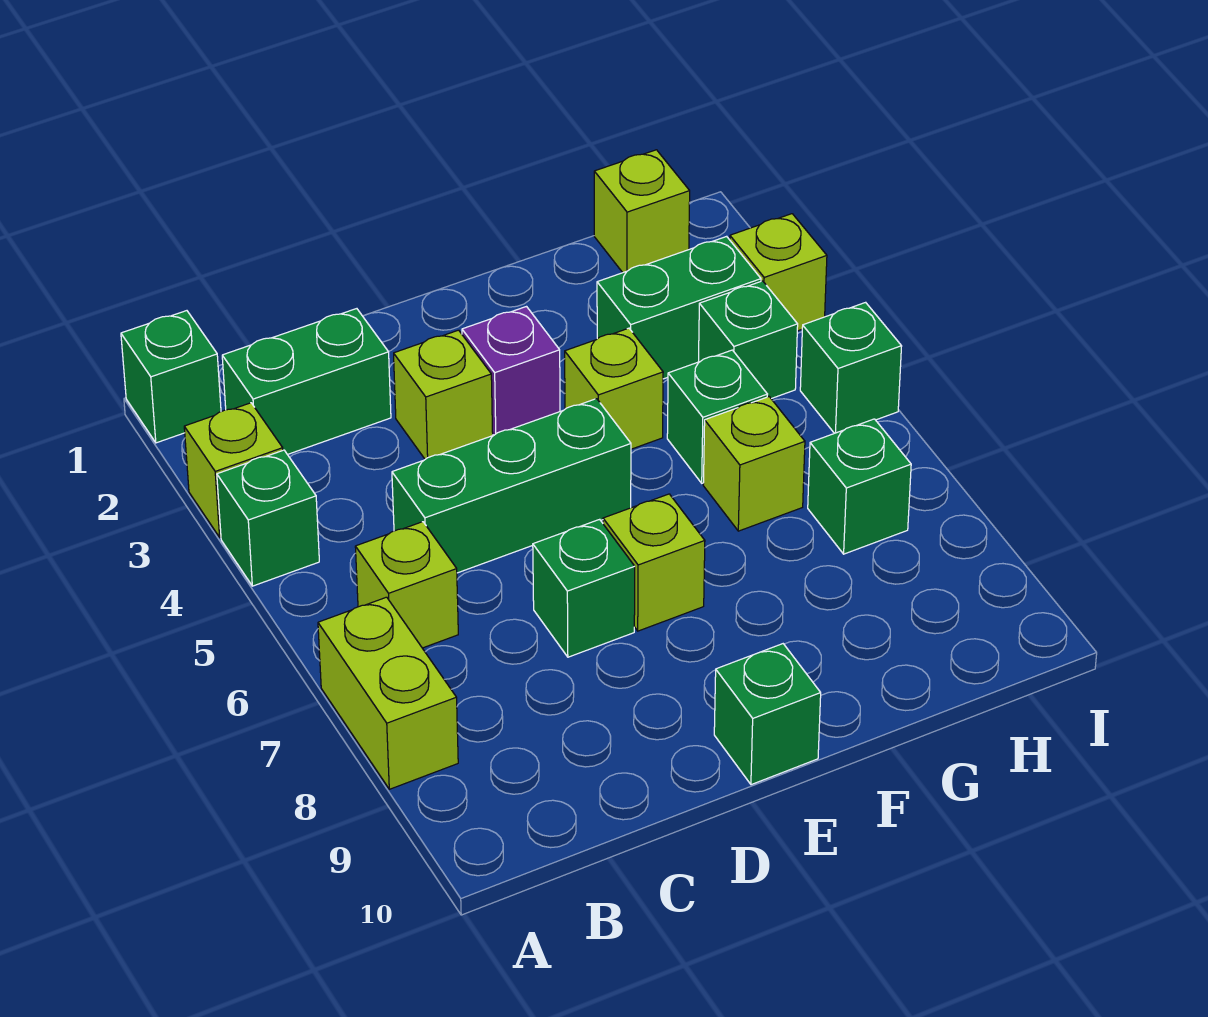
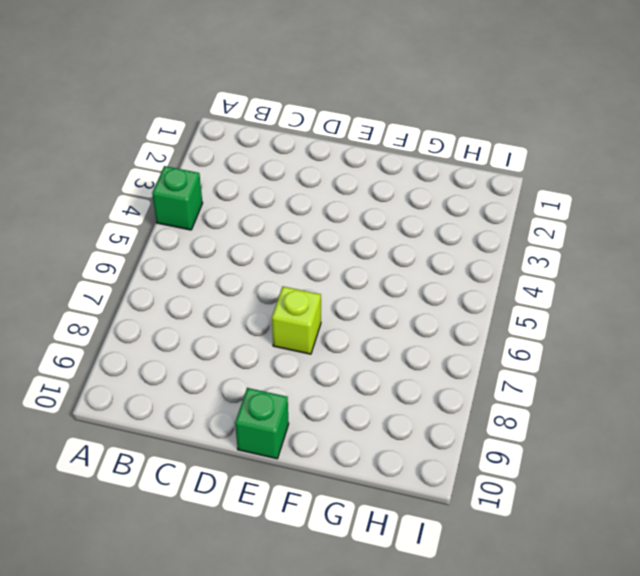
none -> green brick A1 level 1
none -> lime brick A3 level 1
none -> lime brick A7:A8 level 1

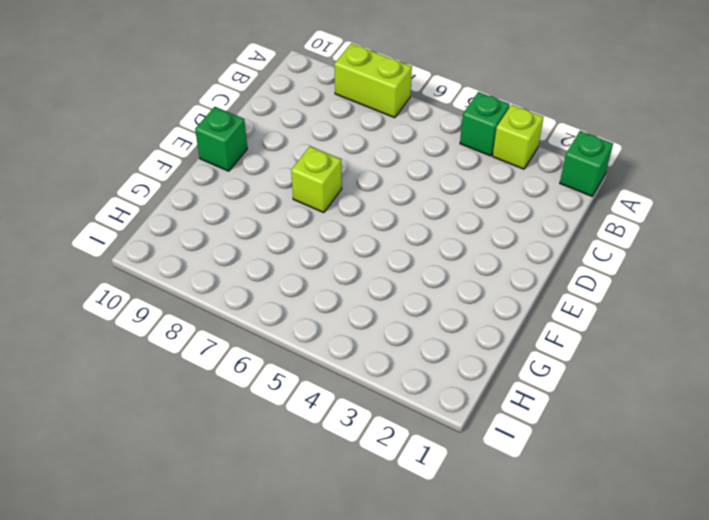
none -> green brick B2:C2 level 1
none -> lime brick B6 level 1
none -> green brick C5:E5 level 1

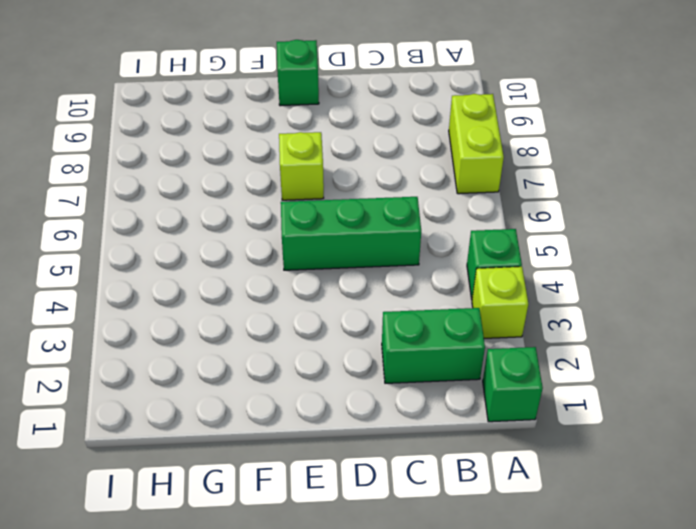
none -> lime brick B6 level 1
none -> lime brick D3 level 1
none -> green brick D7 level 1

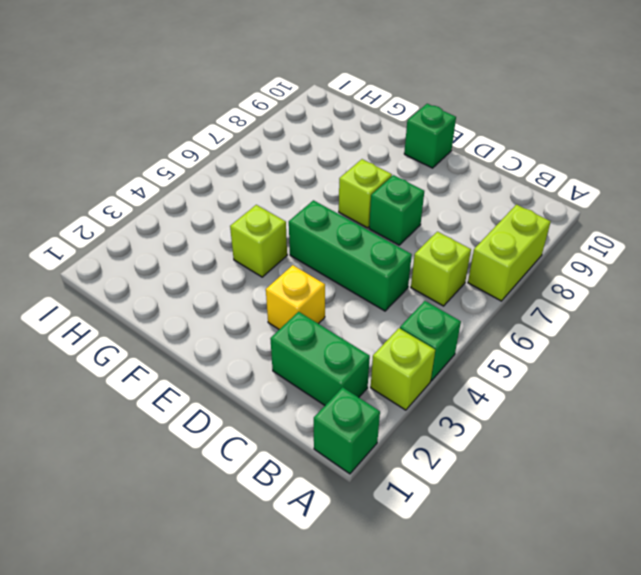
yellow brick D3 level 1 -> lime brick D3 level 1
none -> purple brick E3 level 1
none -> green brick G3:H3 level 1
none -> green brick G5 level 1

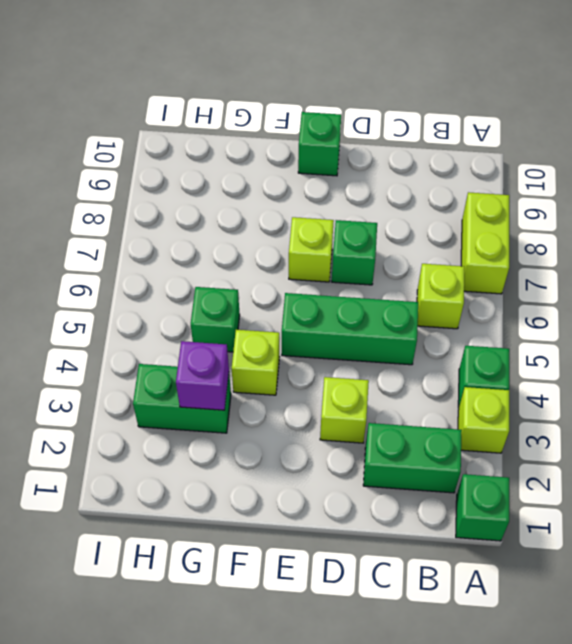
purple brick G3 level 2 -> purple brick E3 level 1
none -> lime brick G6 level 1
none -> lime brick H1 level 1
none -> green brick H4 level 1

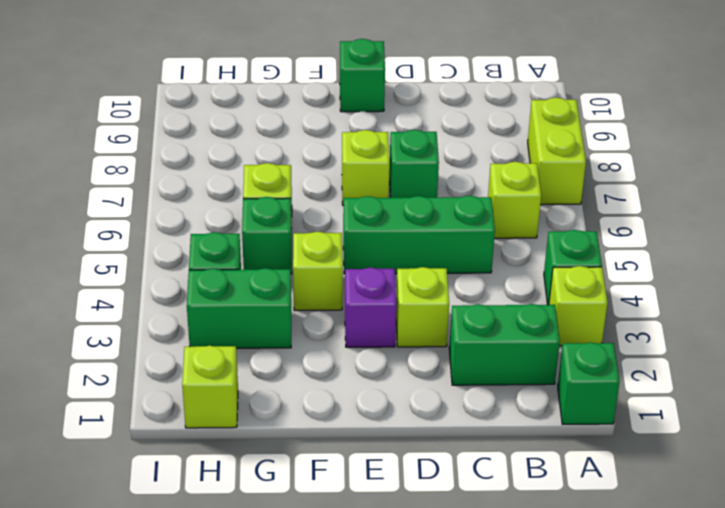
none -> green brick H7 level 1
none -> lime brick I3 level 1
none -> green brick I5 level 1

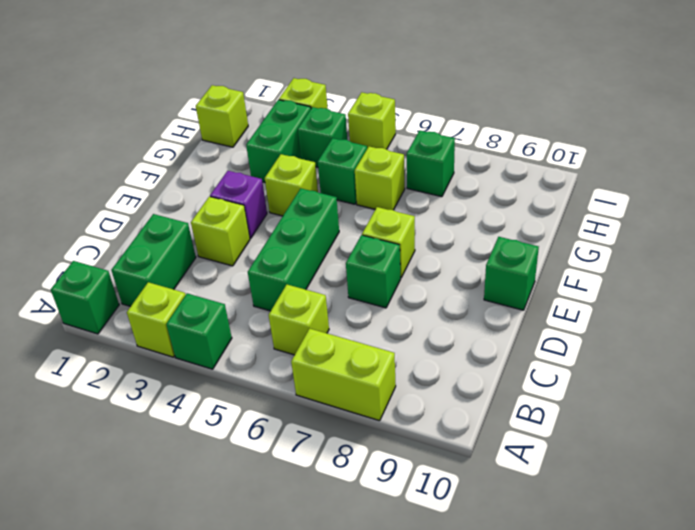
lime brick I5 level 1 -> green brick I5 level 1

